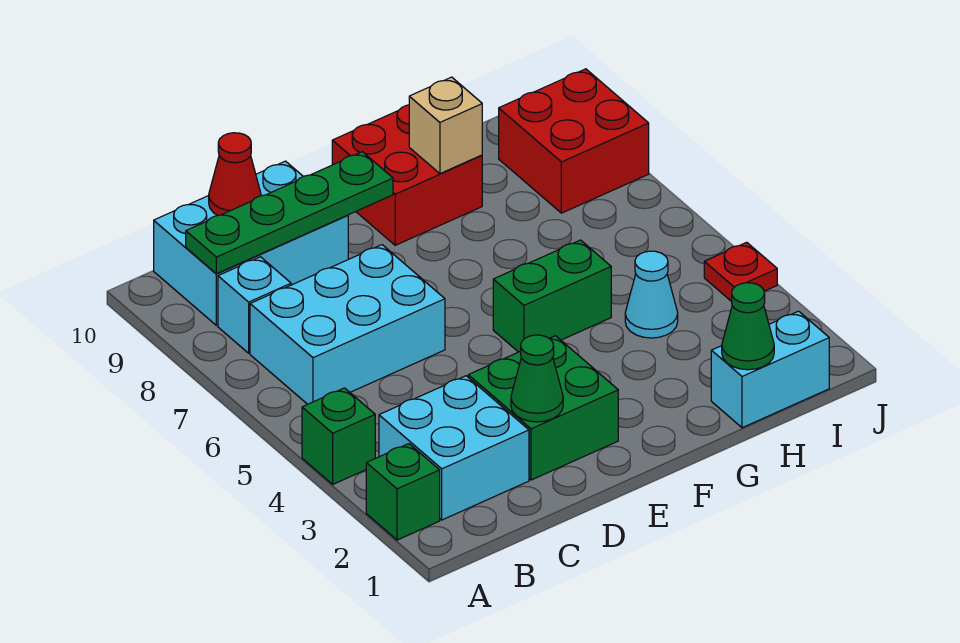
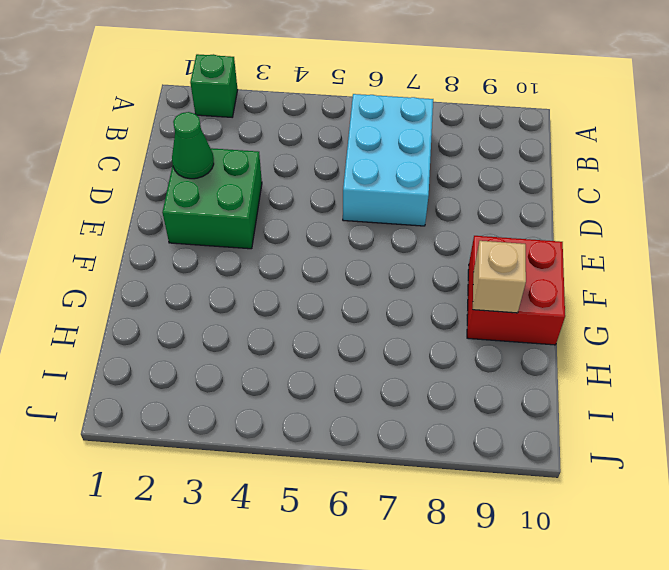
none -> green brick A4 level 1
none -> cyan brick B2:C3 level 1
none -> cyan brick B8 level 1

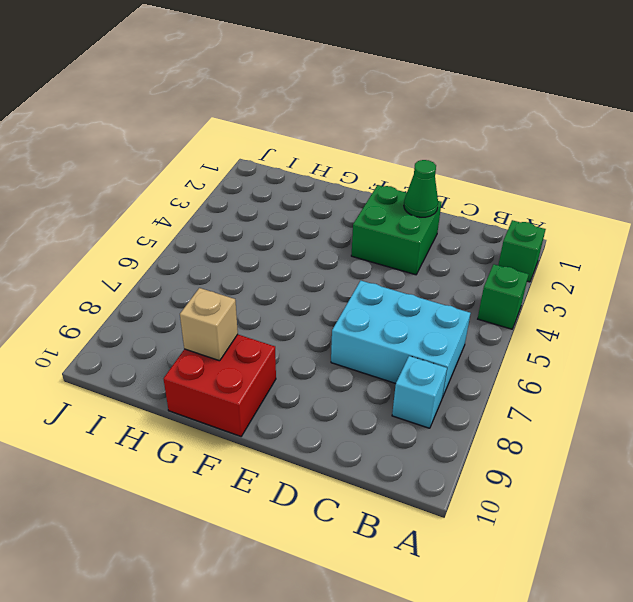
none -> cyan brick B2:C3 level 1
none -> cyan brick B9:D10 level 1
none -> green brick F5:G5 level 1

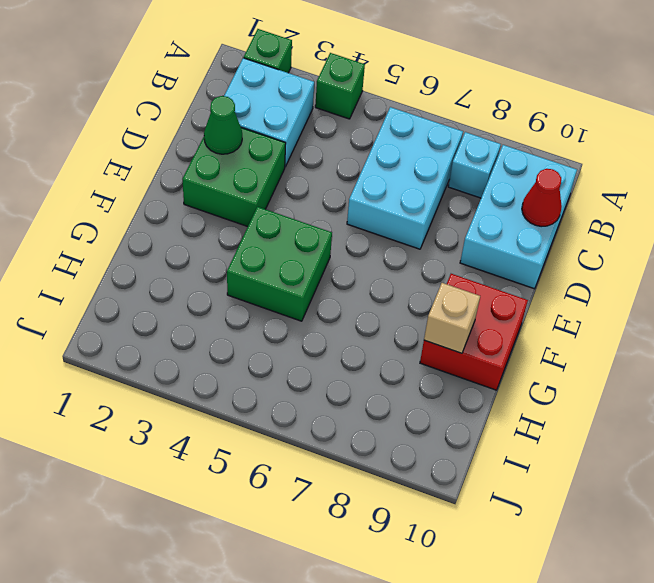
green brick F4:G5 level 1 -> green brick F5:G5 level 1
none -> cyan brick H1:I1 level 1
none -> cyan cone H4 level 1
none -> red brick I8:J9 level 1

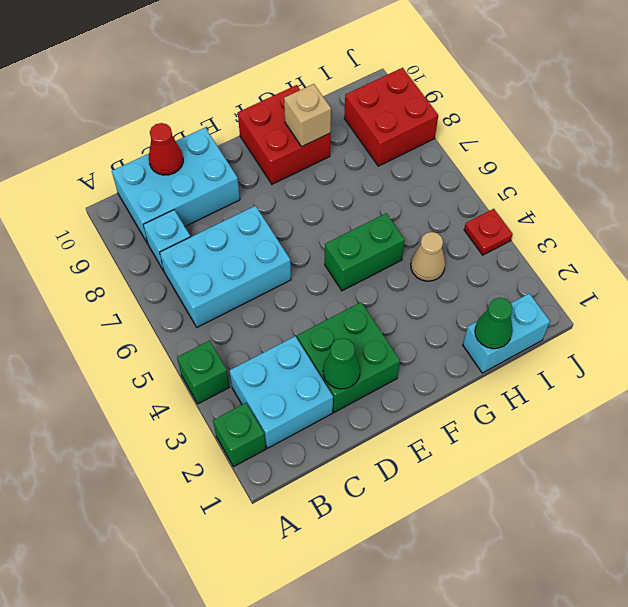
tan cone H4 level 1 -> cyan cone H4 level 1
none -> green plate B9:E9 level 2

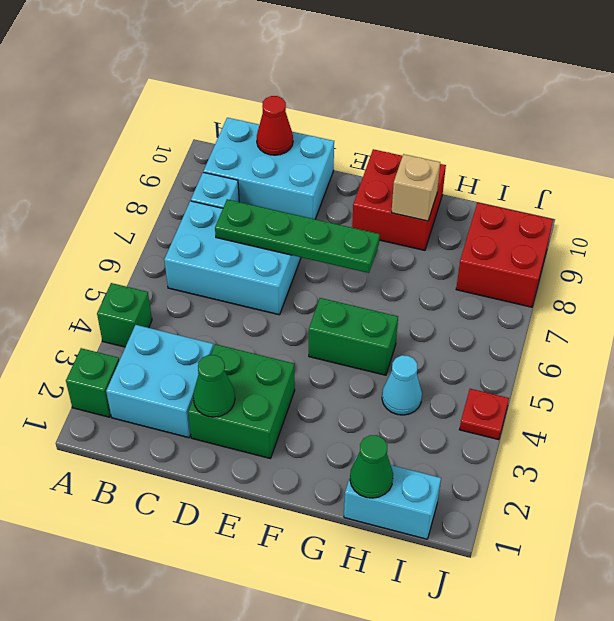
green plate C7:F7 level 2 -> green plate B9:E9 level 2

